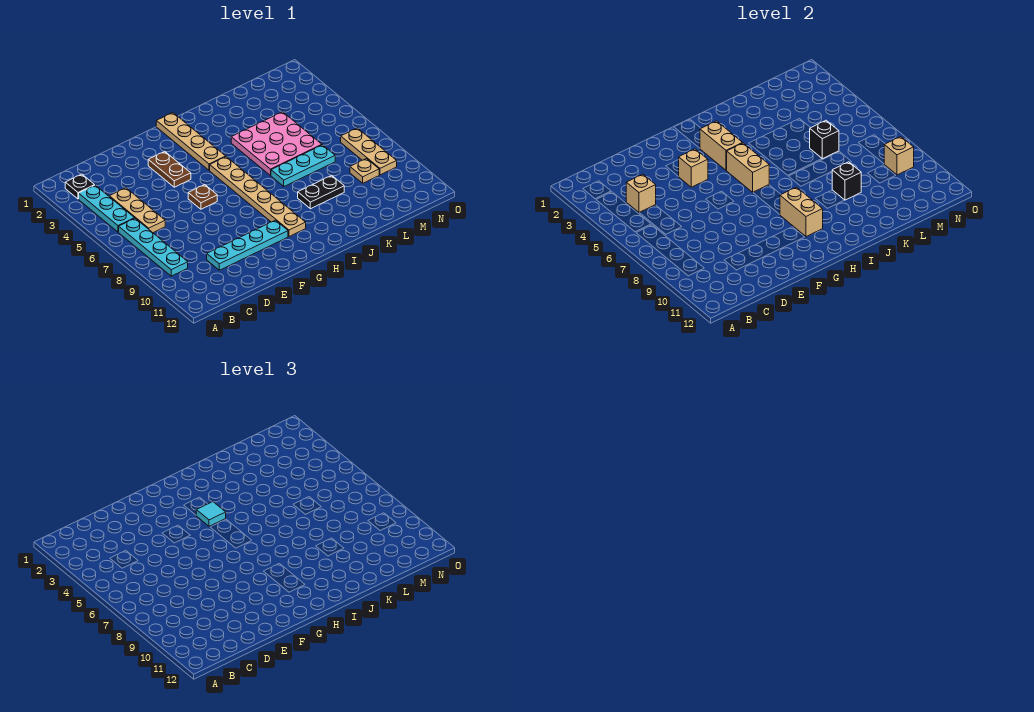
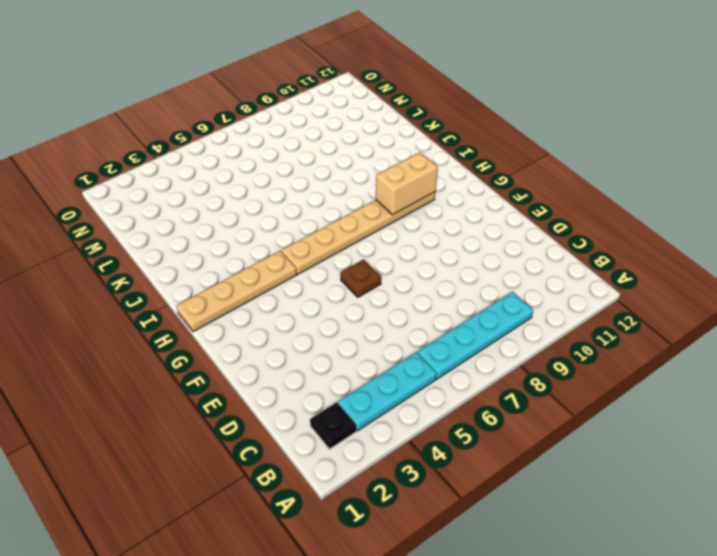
none -> tan plate C4:C6 level 1
none -> cyan plate D10:G10 level 1
none -> brown plate F3:F4 level 1

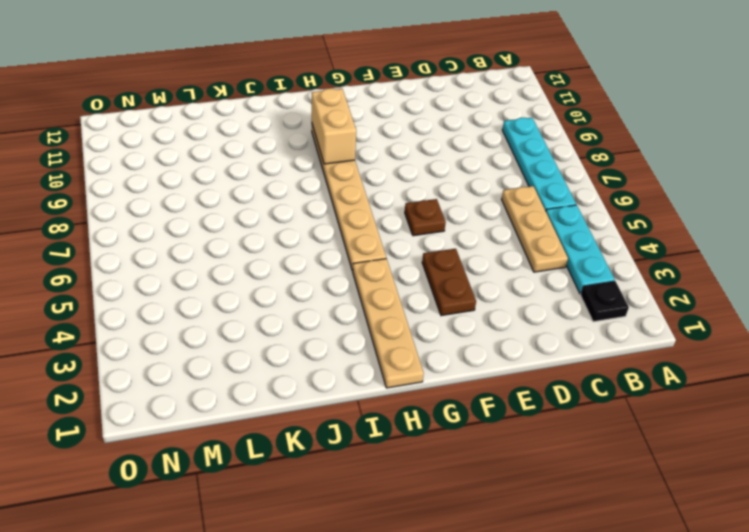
none -> cyan plate D10:G10 level 1
none -> pink plate J4:L6 level 1
none -> cyan plate J7:L7 level 1

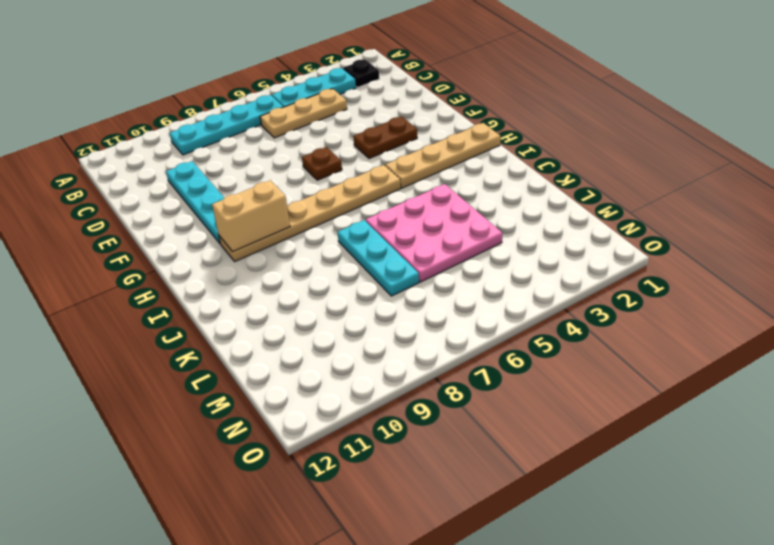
none -> black plate J9:K9 level 1
none -> tan plate M9 level 1
none -> tan plate N7:N9 level 1

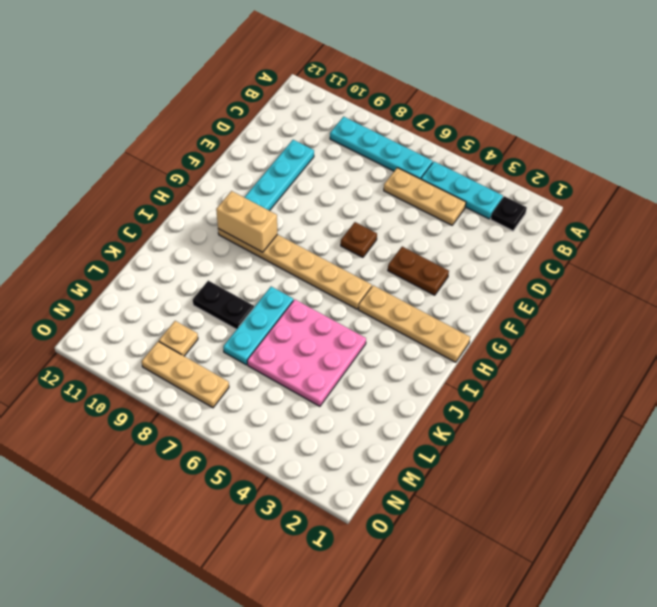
black plate K8:K9 level 1 -> black plate J9:K9 level 1
none -> tan brick C4 level 2
none -> tan brick F4 level 2
none -> tan brick H3:H4 level 2

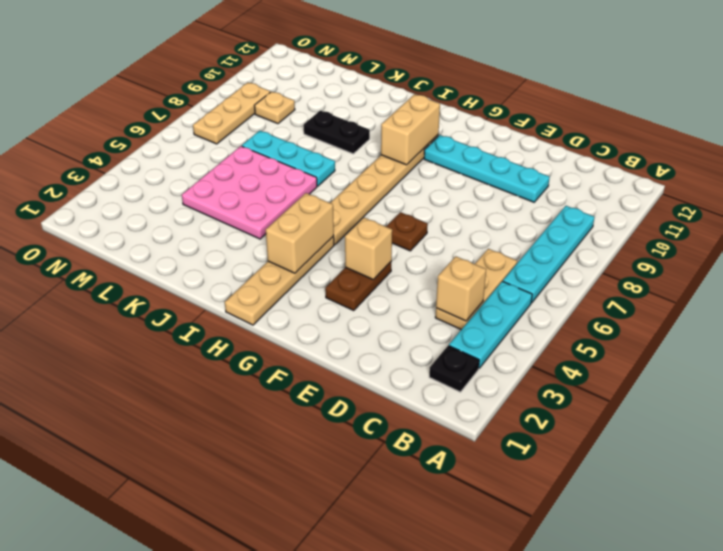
none -> tan brick H5:H6 level 2
none -> black brick K9 level 2
none -> black brick L6 level 2

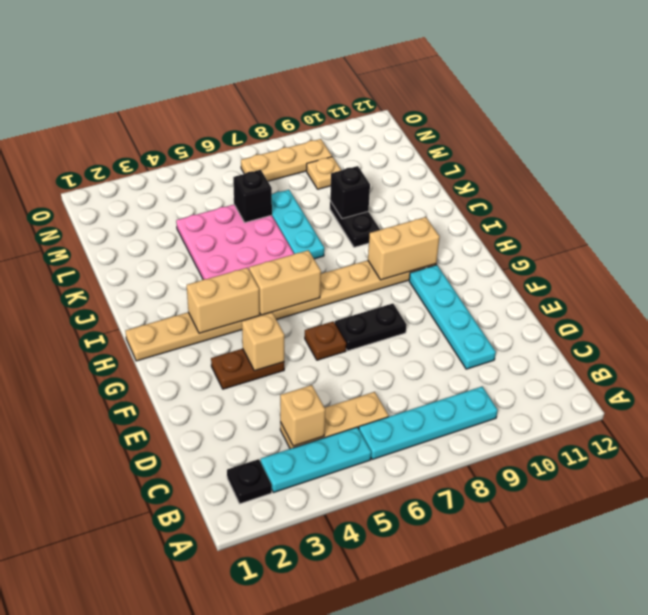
black plate F7:F8 level 1 -> none
none -> tan brick N9 level 2
none -> cyan tile H4 level 3

